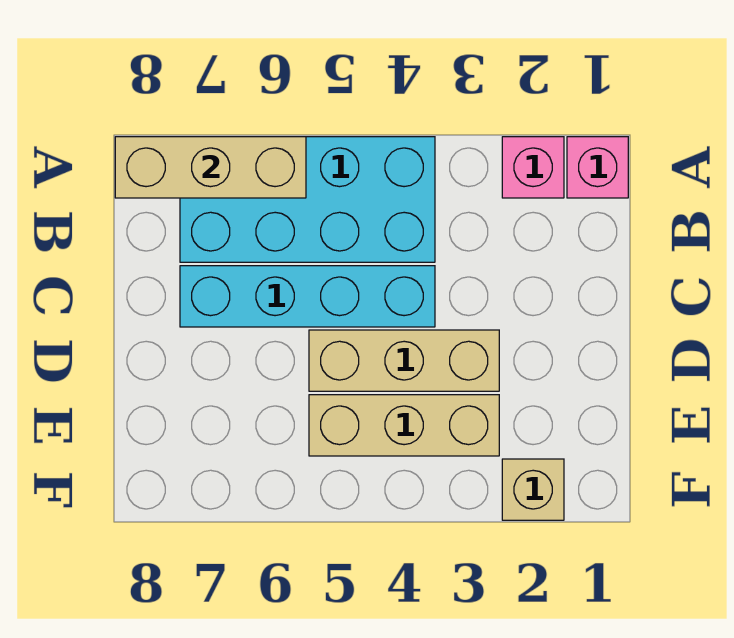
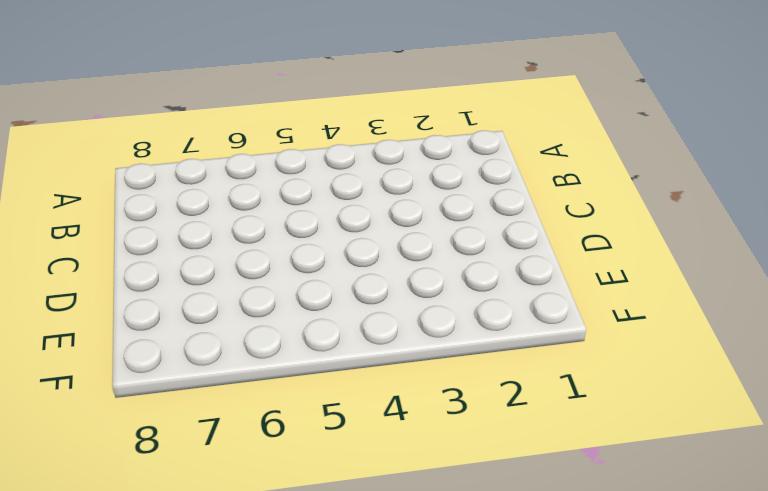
none -> pink brick A1 level 1
none -> pink brick A2 level 1

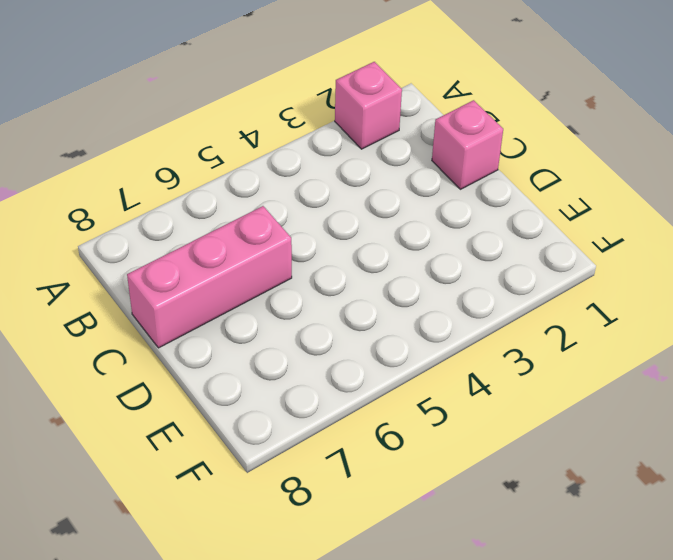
pink brick C1 level 1 -> pink brick A1 level 1
pink brick C6:C8 level 1 -> cyan brick C4:C7 level 1
none -> cyan brick A4:B7 level 1
none -> tan brick D3:D5 level 1

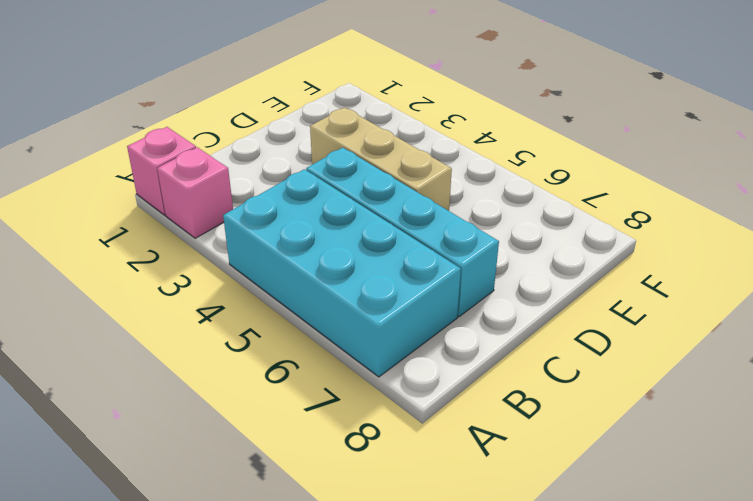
none -> tan brick E3:E5 level 1
none -> tan brick F2 level 1

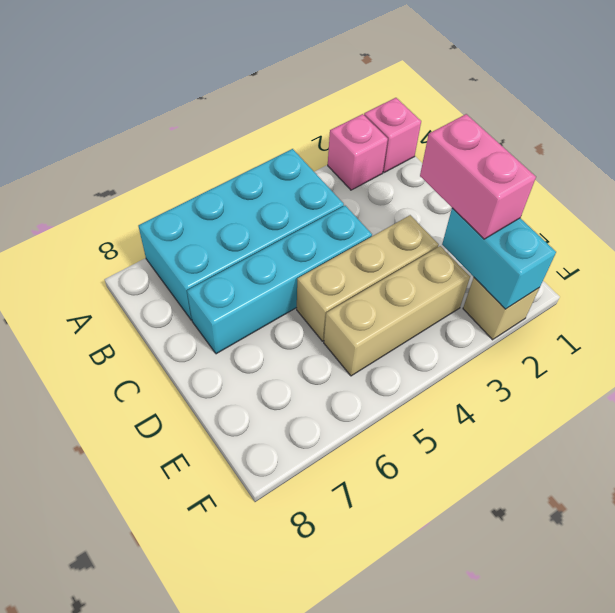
pink brick D2:E2 level 3 -> none
cyan brick E2:F2 level 2 -> none
none -> tan brick A6:A8 level 2

